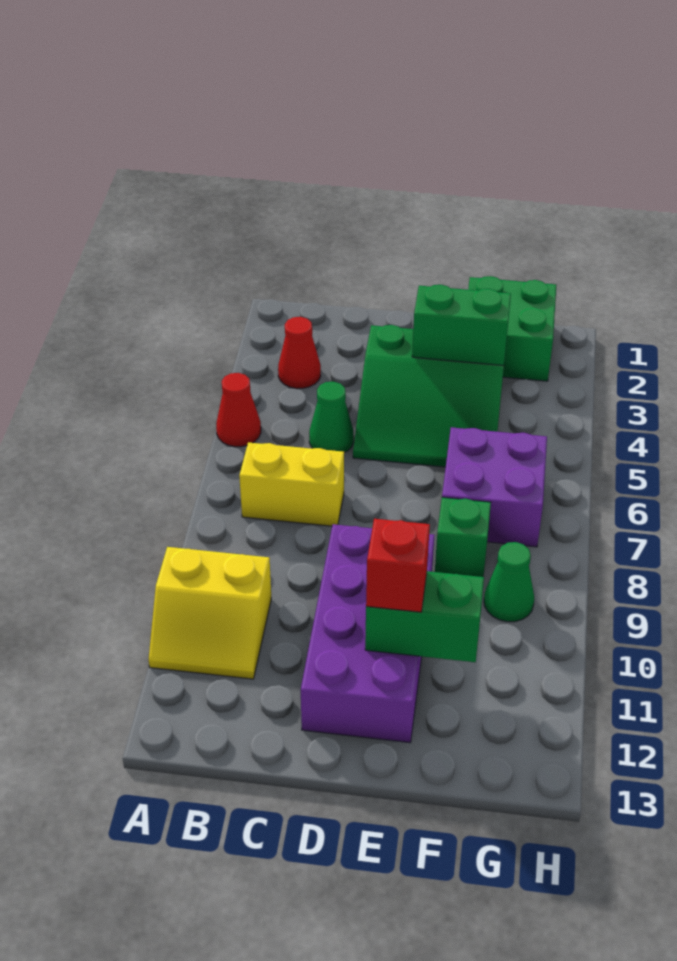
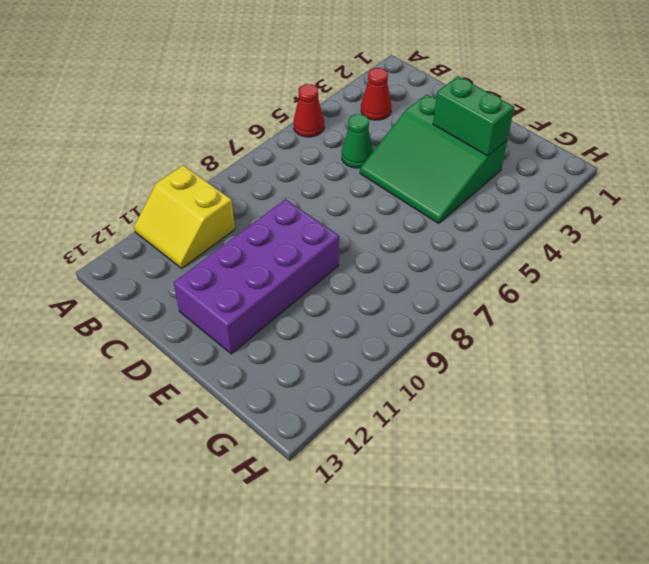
none -> yellow brick B7:C7 level 1
none -> green brick F1:G2 level 1
none -> purple brick F6:G7 level 1

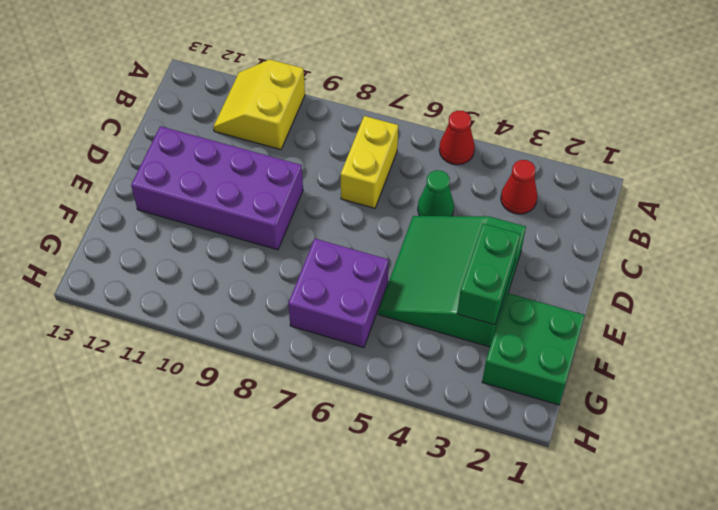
none -> green brick F8 level 1
none -> green cone G9 level 1
none -> green brick E11:F11 level 2

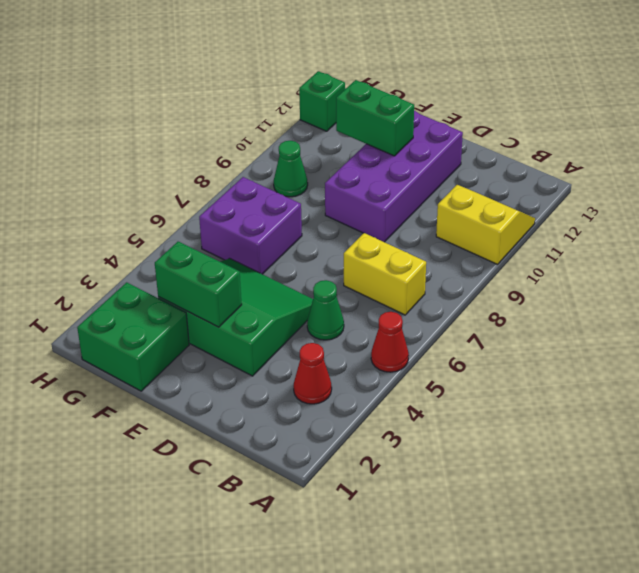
green brick H12 level 1 -> green brick F8 level 1
none -> red brick E11 level 3

